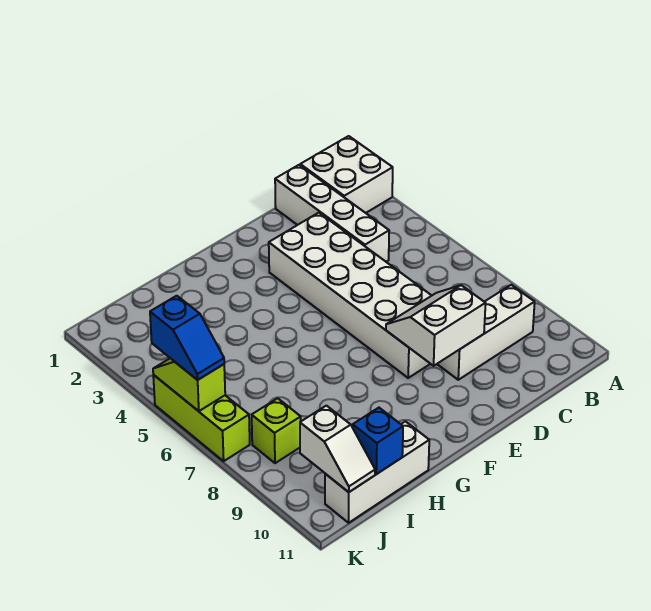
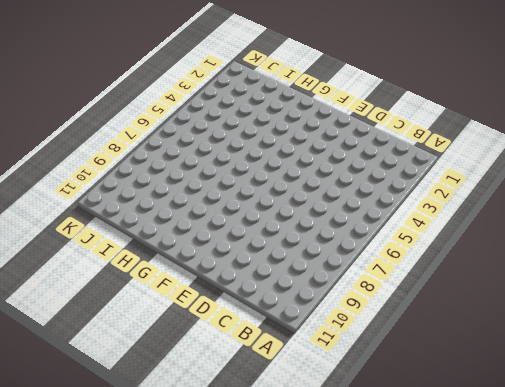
none -> white brick A1:B2 level 1
none -> white brick B9:D9 level 1
none -> white brick C1:C4 level 1

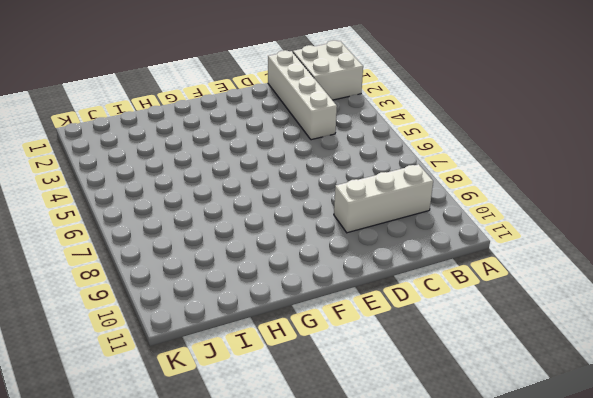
none -> white brick D3:E8 level 1
none -> white brick H11:J11 level 1
none -> lime brick J8 level 1

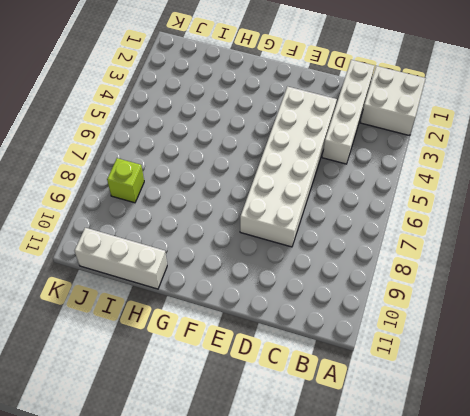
none -> white brick B9:D9 level 1
none -> lime brick K5:K7 level 1
none -> white slope D8:E9 level 2 top 9

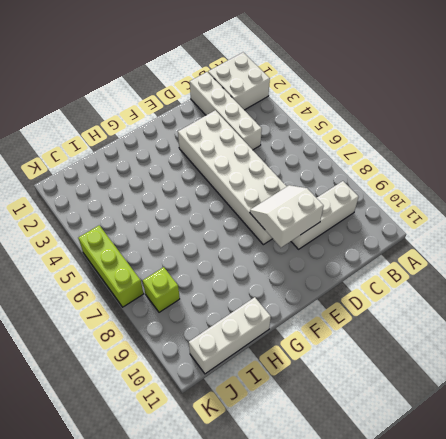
none -> blue brick I11 level 2
none -> white slope J10:J11 level 2 top 10
none -> lime slope K5:K6 level 2 top 6

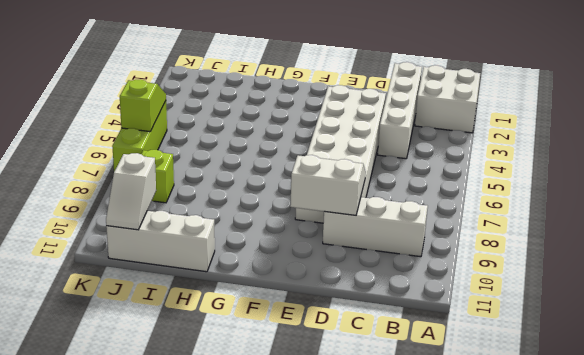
none -> blue brick I11 level 2
none -> blue slope K5:K6 level 3 top 5

